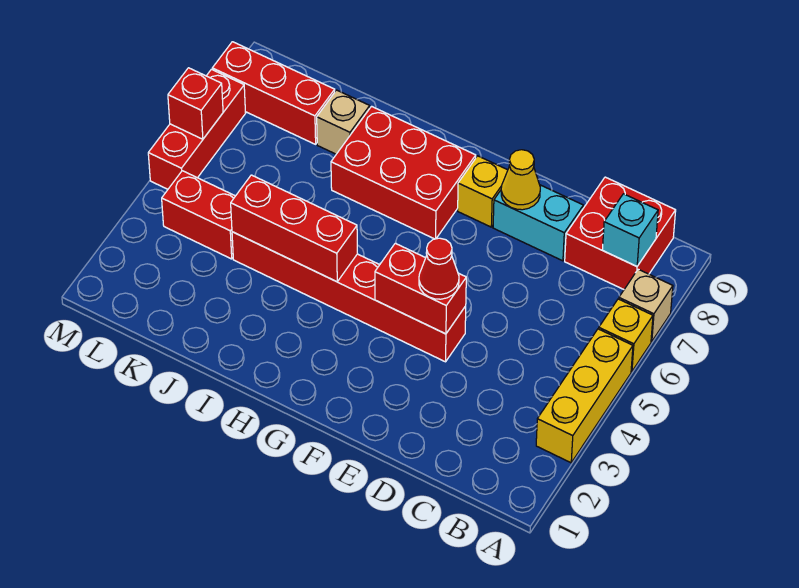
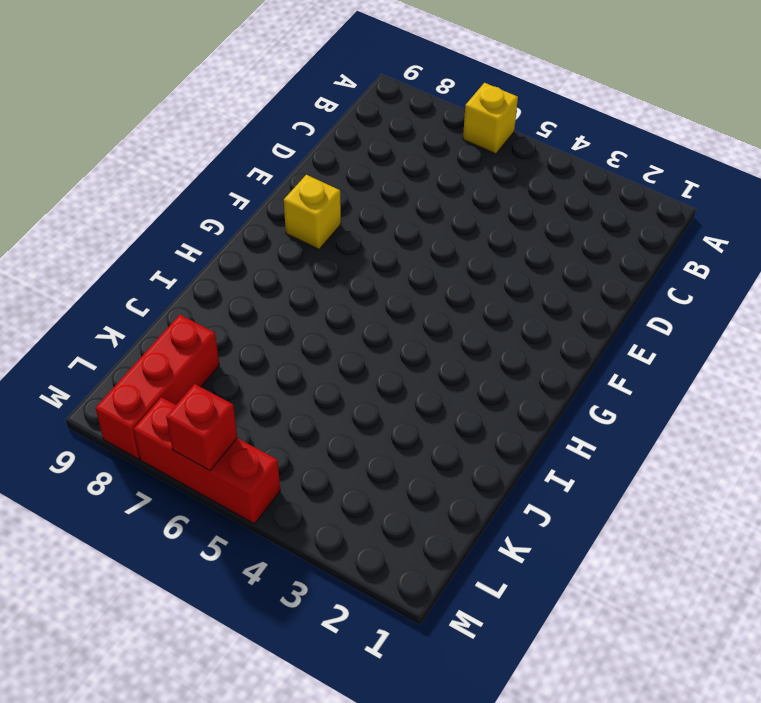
none -> yellow brick A3:A5 level 1
none -> tan brick A7 level 1
none -> red brick B8:C9 level 1

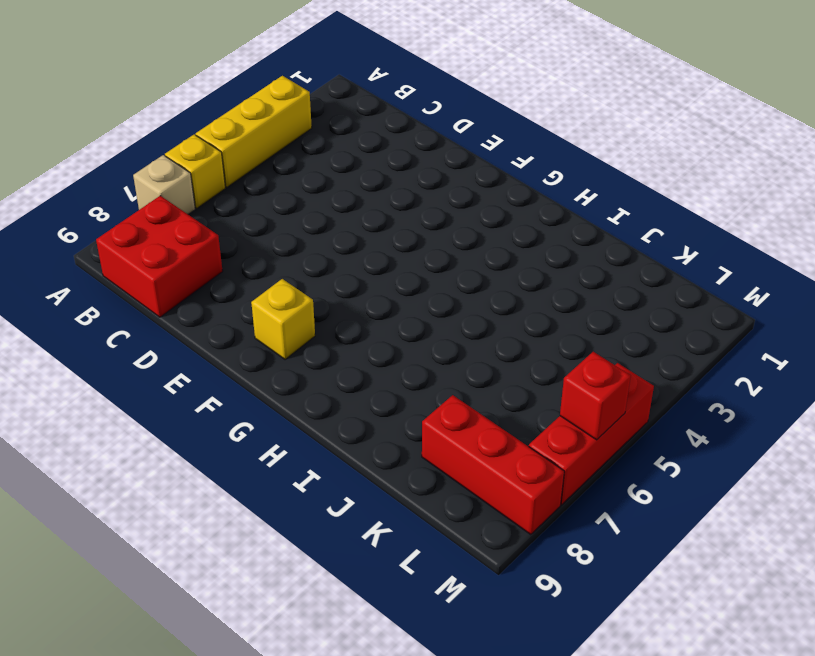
none -> cyan brick D8:E8 level 1
none -> red brick E4:J4 level 1
none -> red brick G7:I8 level 1

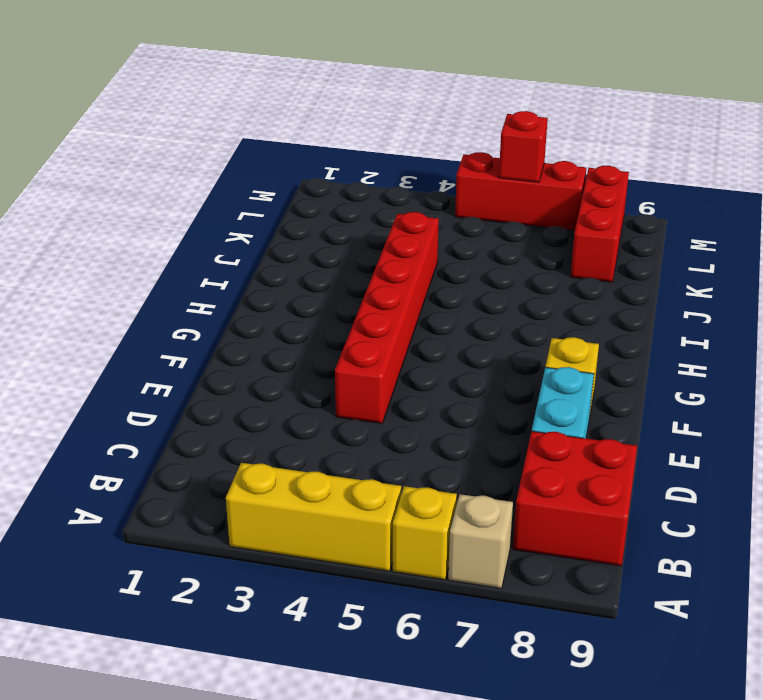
none -> red brick G7:I8 level 1
none -> tan brick J8 level 1
none -> red brick K4:L4 level 1

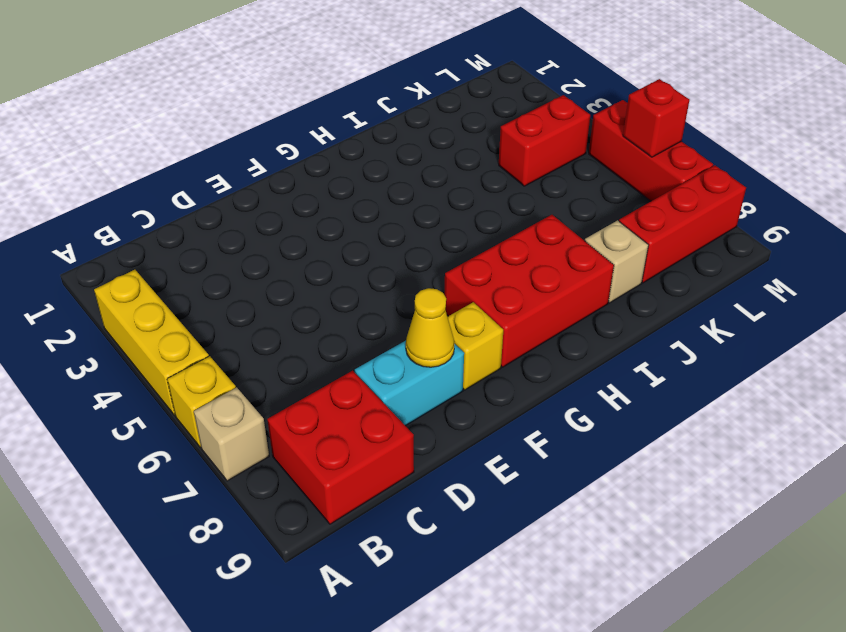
none -> red brick E4:J4 level 1
none -> cyan brick B8 level 2
none -> red brick E4:F4 level 2

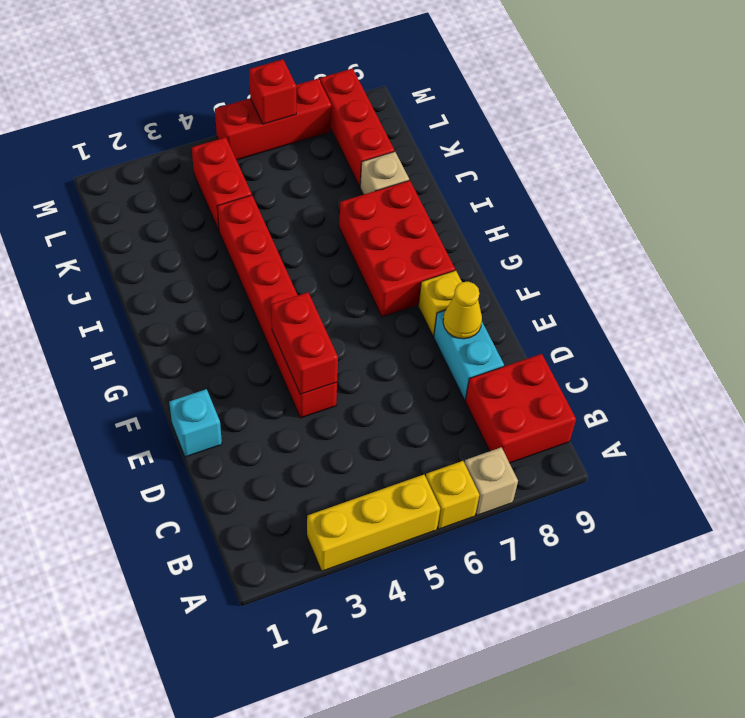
cyan brick E1 level 1 -> cyan brick B8 level 2
none -> red brick H4:J4 level 2
none -> red cone E4 level 3

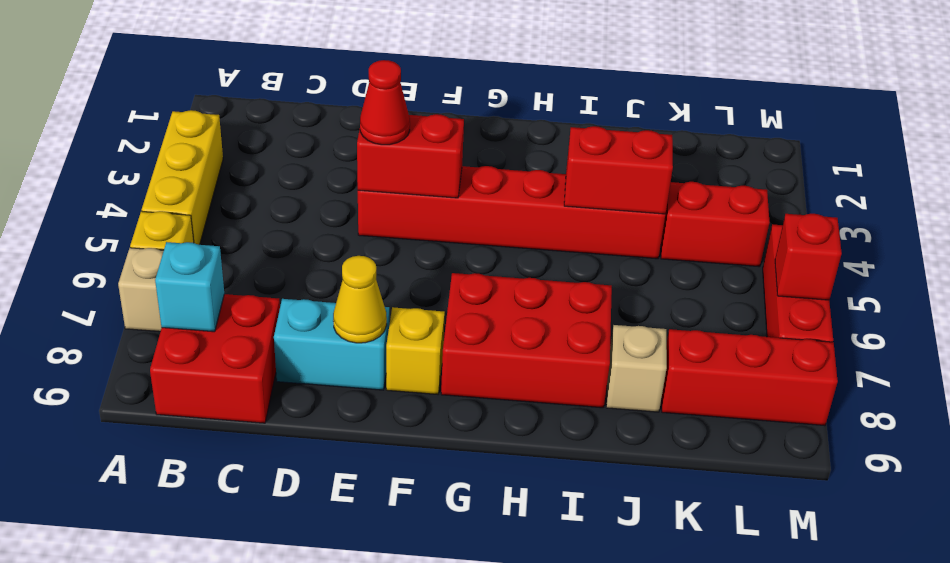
red brick I4:J4 level 2 -> red brick H4:J4 level 2

